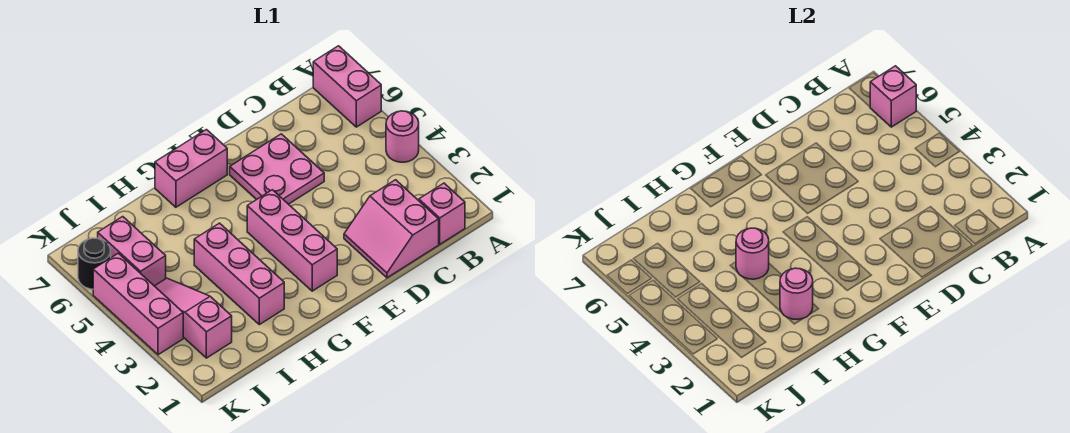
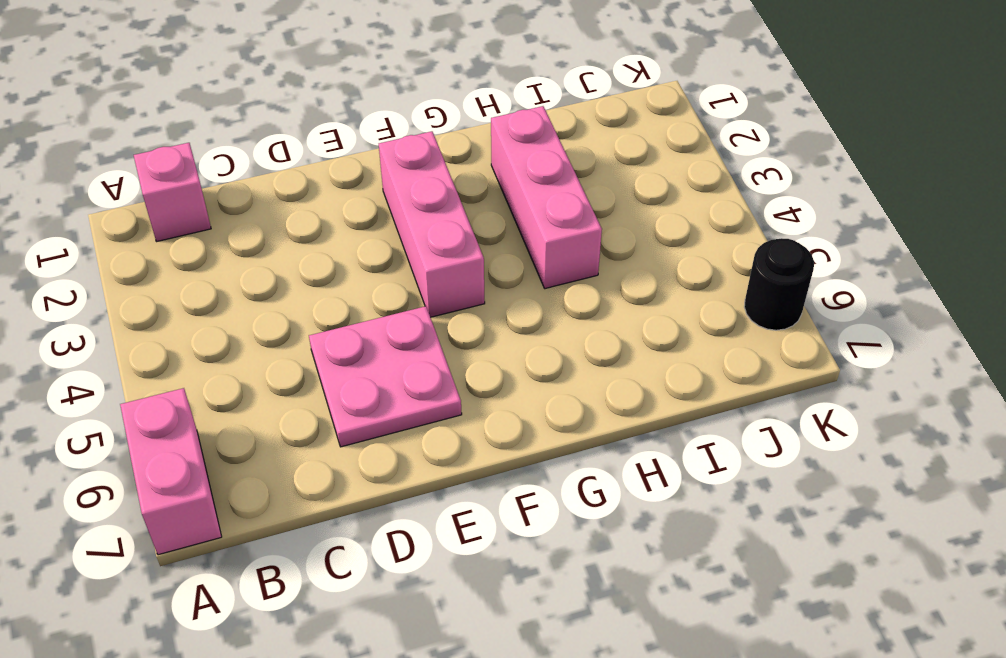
none -> pink round brick A4 level 1
none -> pink slope C1:D2 level 1 top C
none -> pink brick F7:G7 level 1

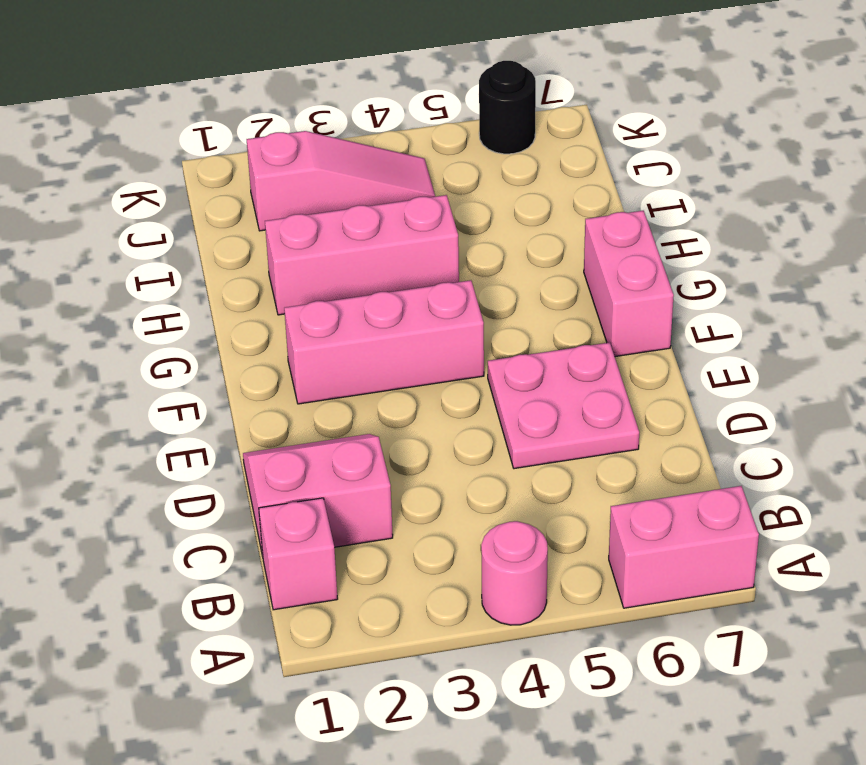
none -> pink brick J5:J6 level 1
none -> pink brick K3:K5 level 1
none -> pink brick A6 level 2

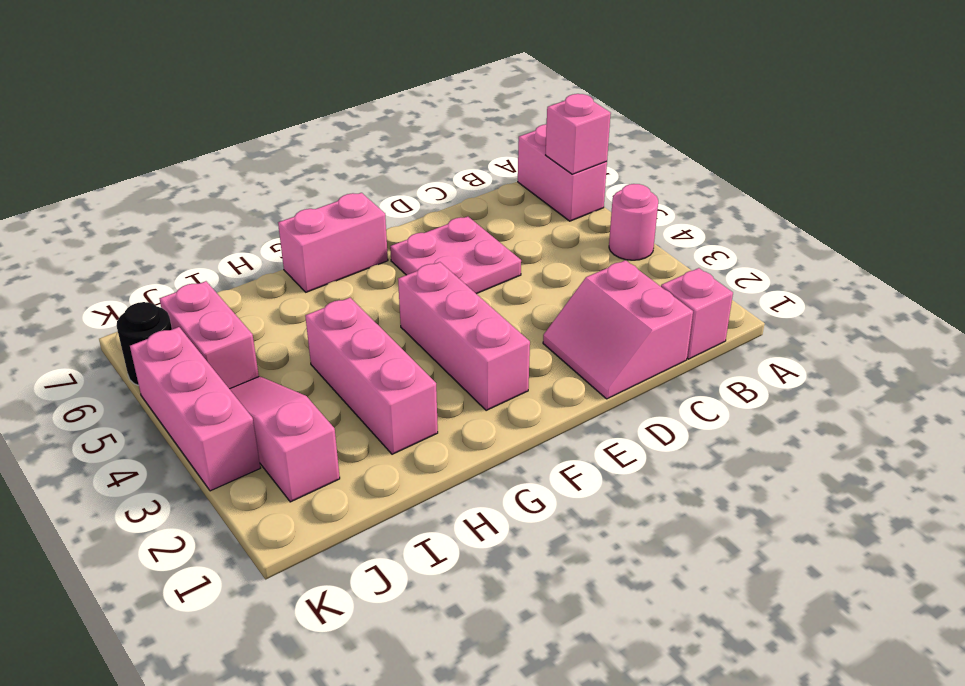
none -> pink round brick H2 level 2
none -> pink round brick H4 level 2

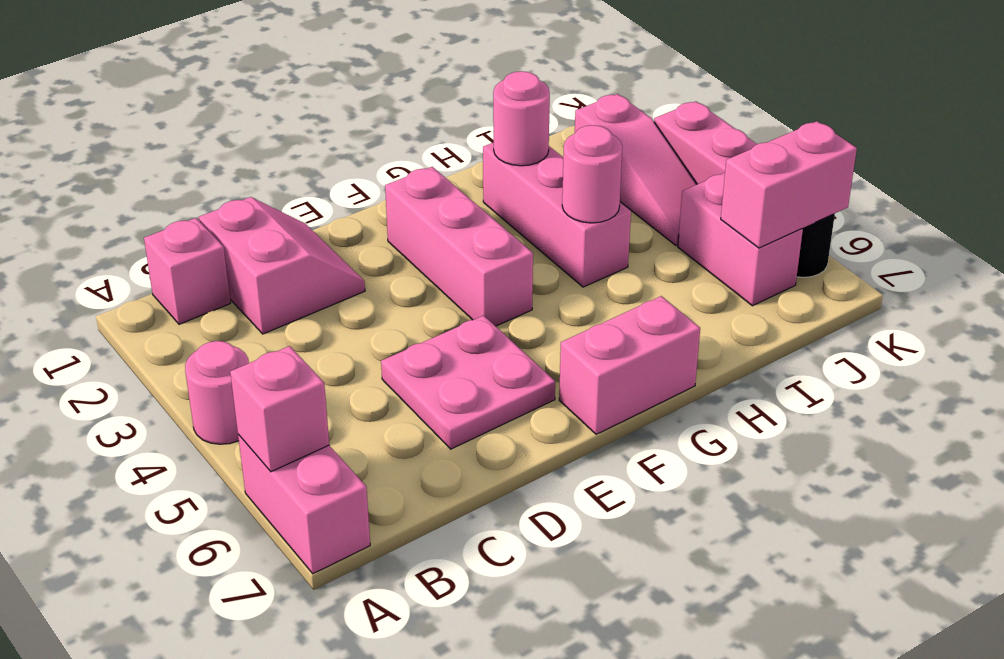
pink brick J6:K6 level 2 -> none

